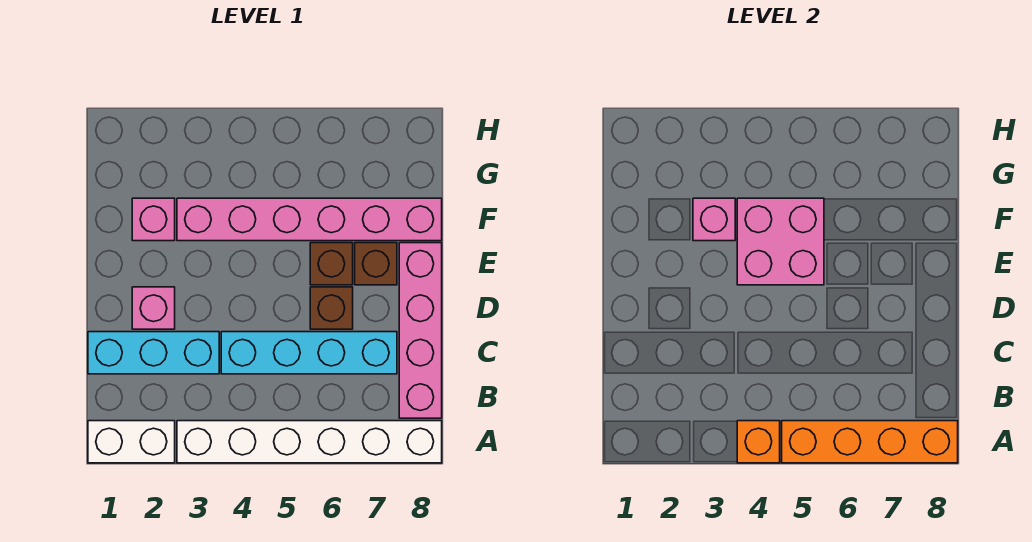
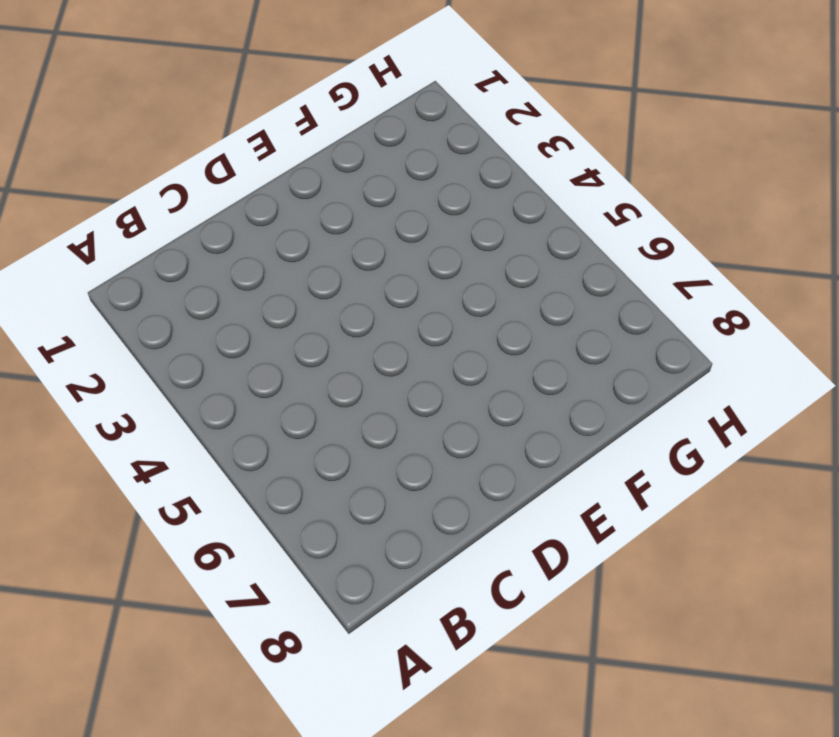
none -> white brick A1:A2 level 1
none -> white brick A3:A8 level 1
none -> pink brick B8:E8 level 1

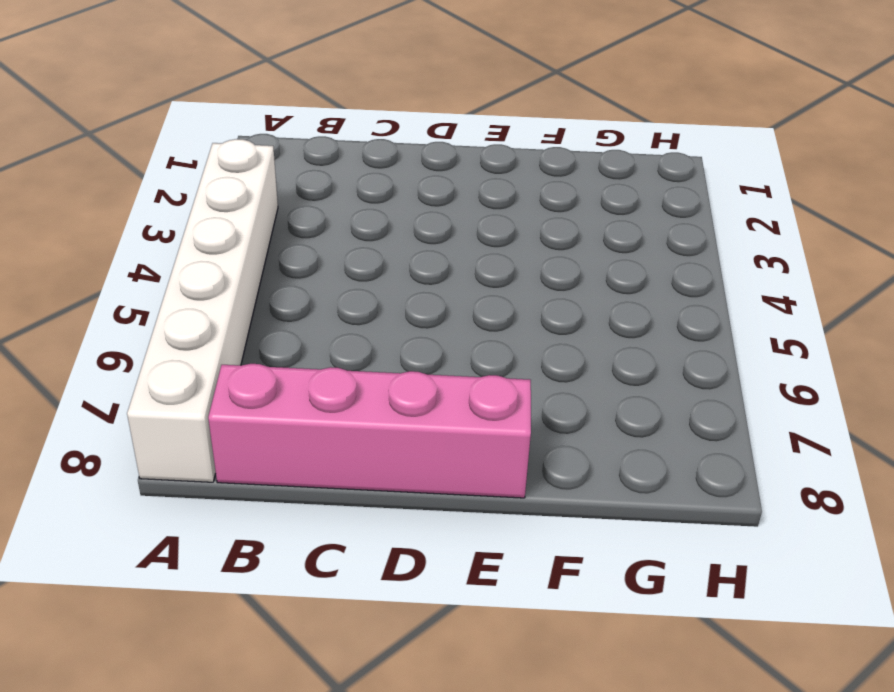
none -> white brick A1:A2 level 1
none -> cyan brick C1:C3 level 1
none -> cyan brick C4:C7 level 1

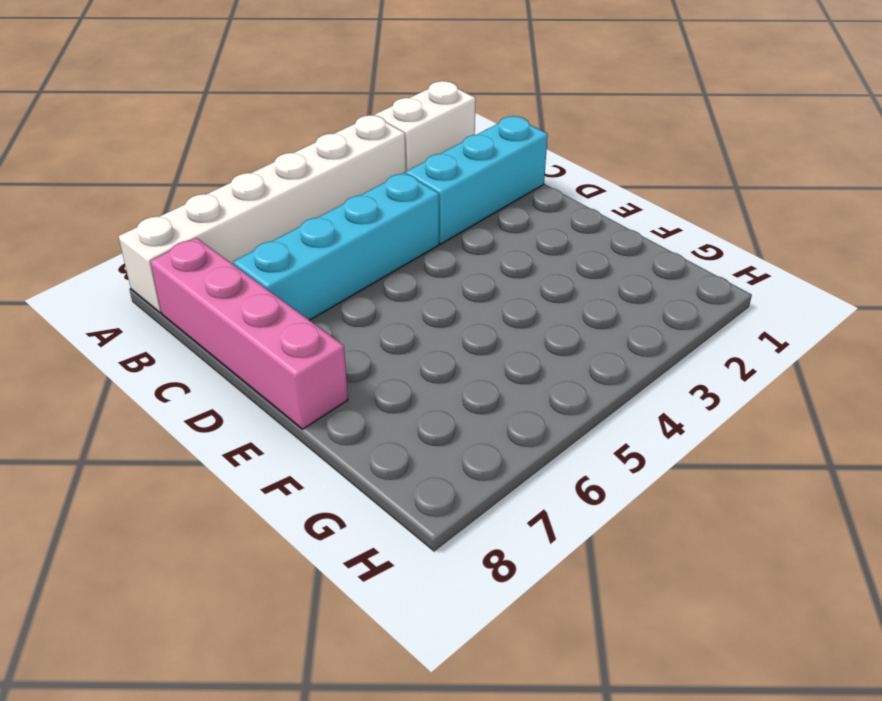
none -> pink brick D2 level 1
none -> brown brick D6 level 1
none -> brown brick E6 level 1

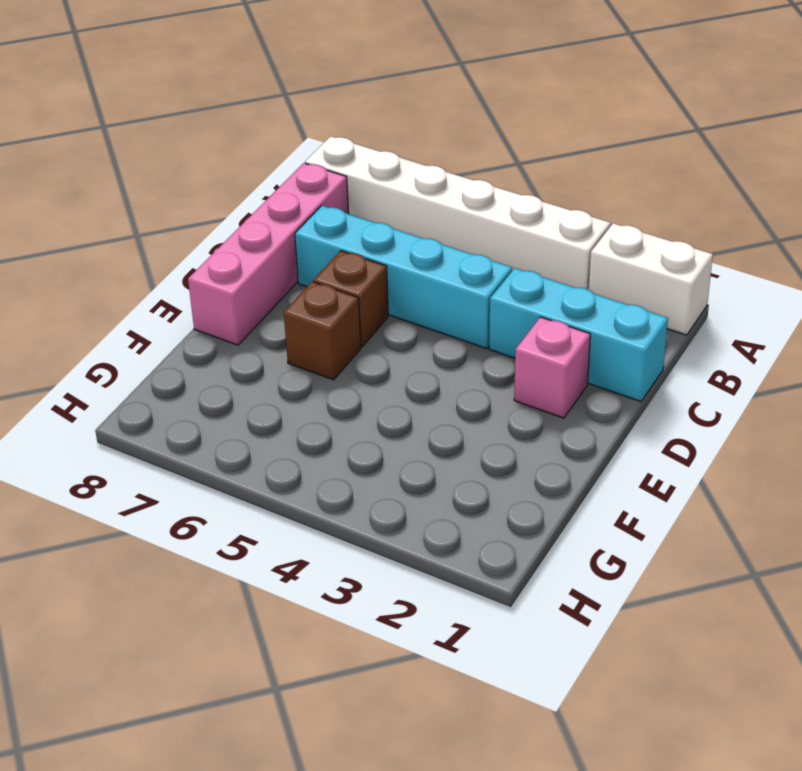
none -> brown brick E7 level 1
none -> pink brick F2 level 1
none -> pink brick F3:F8 level 1

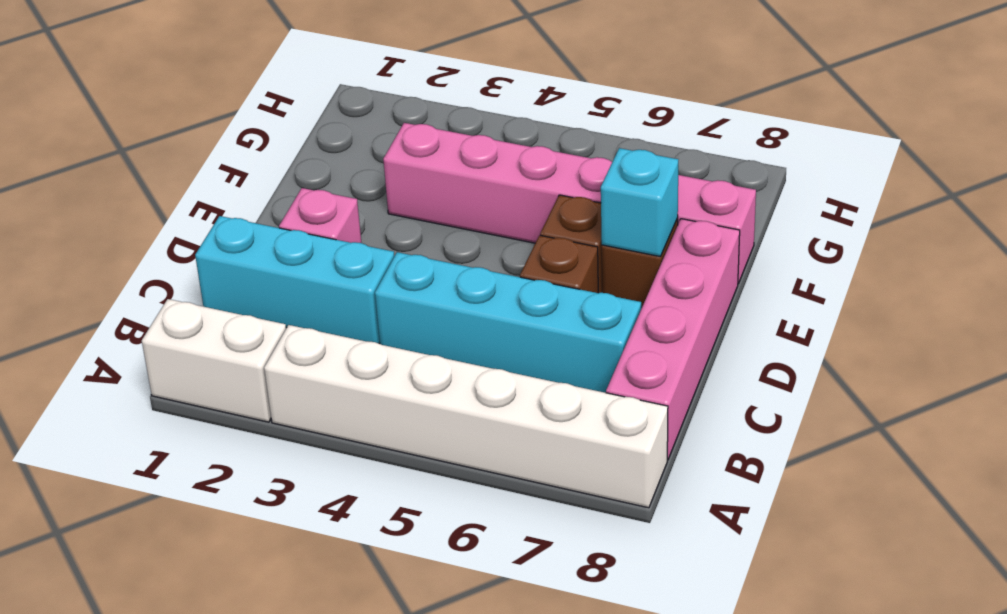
cyan brick E7 level 2 -> none
none -> pink brick F2 level 1
none -> orange brick A4 level 2
none -> orange brick A5:A8 level 2

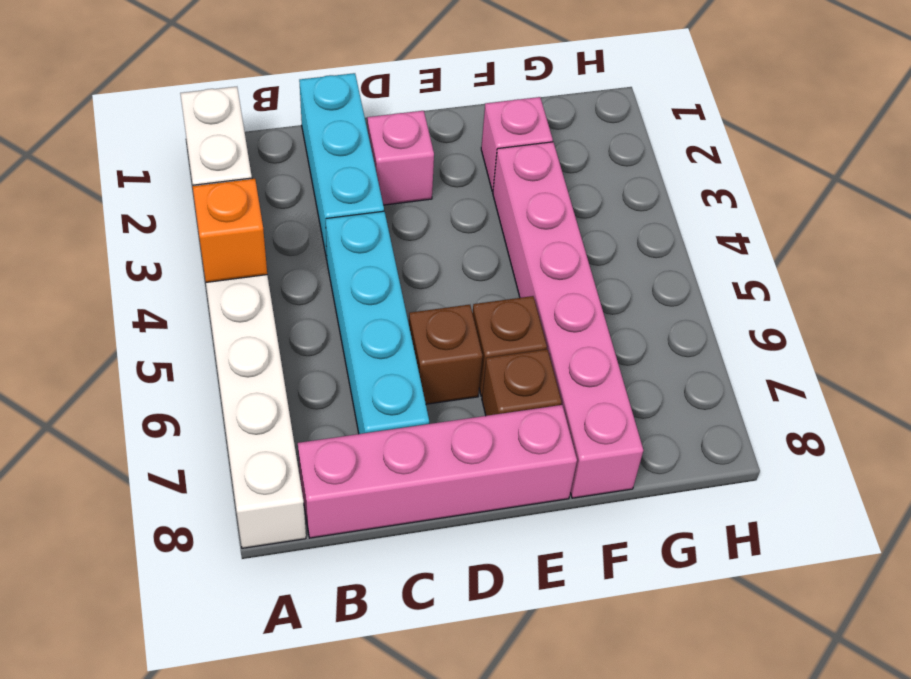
none -> orange brick A5:A8 level 2
none -> pink brick E4:F5 level 2
none -> pink brick F3 level 2

